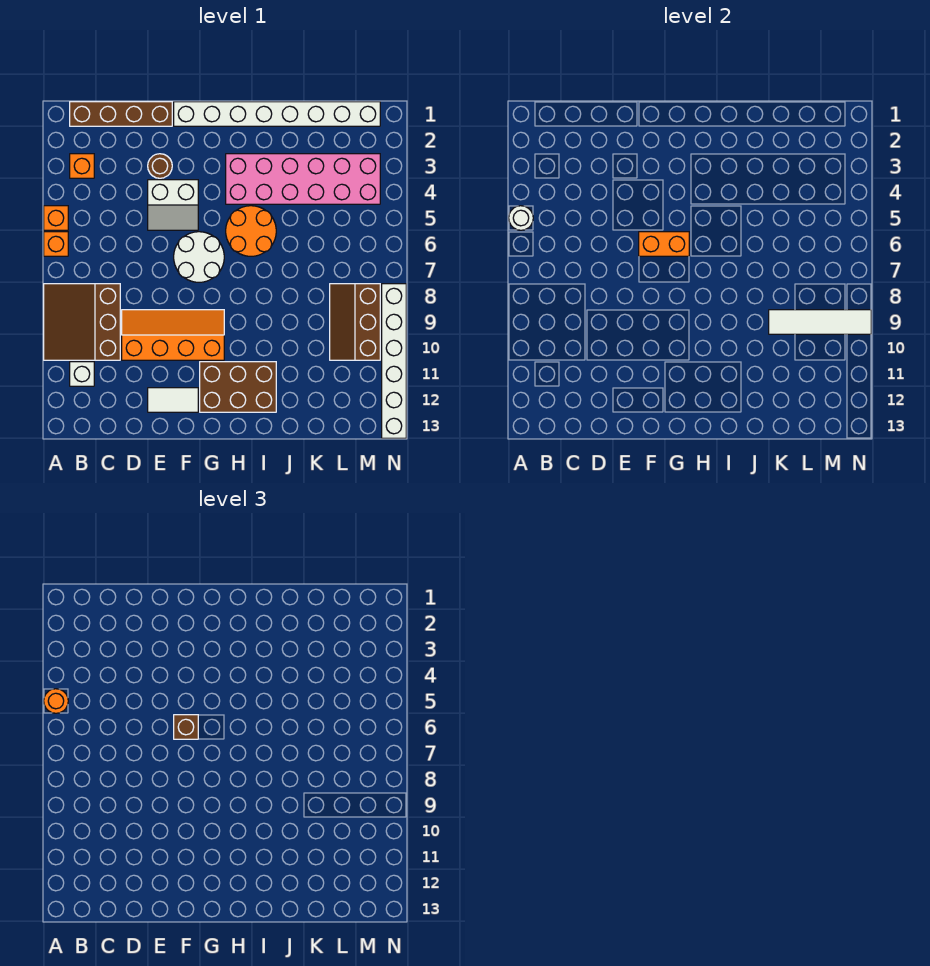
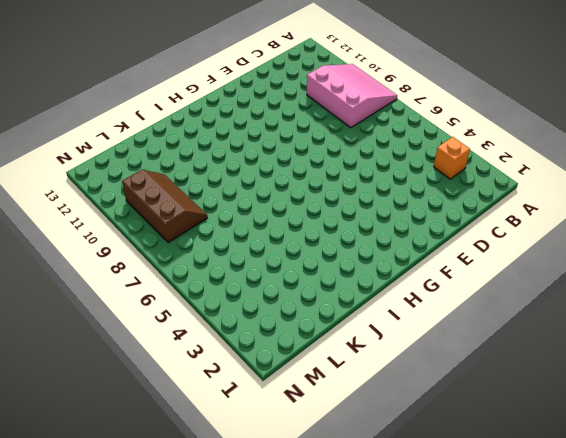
pink slope A8:C10 level 1 top C -> brown slope A8:C10 level 1 top C
none -> orange brick A5 level 1
none -> orange brick A6 level 1
none -> brown brick B1:E1 level 1

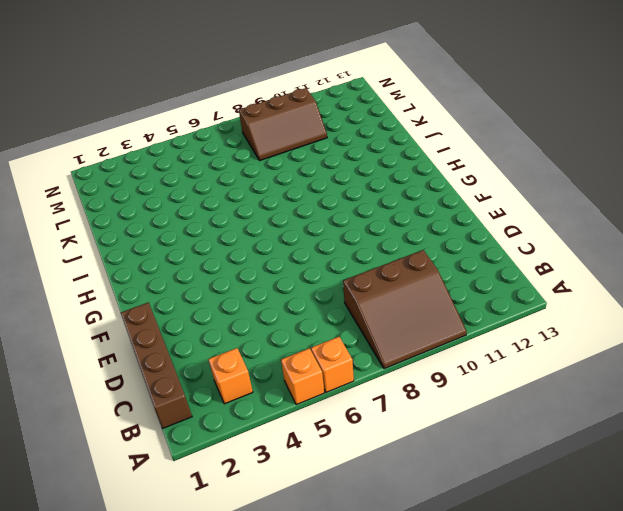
none -> white brick B11 level 1
none -> orange slope D9:G10 level 1 top 10
none -> brown round brick E3 level 1

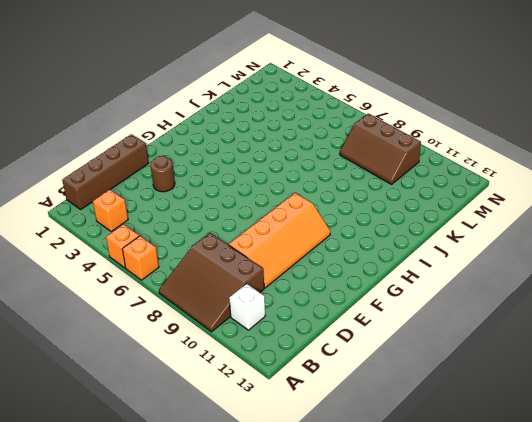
orange slope D9:G10 level 1 top 9 -> orange slope D9:G10 level 1 top 10
none -> white slope E4:F5 level 1 top 4
none -> white tile E12:F12 level 1
none -> white brick F1:M1 level 1

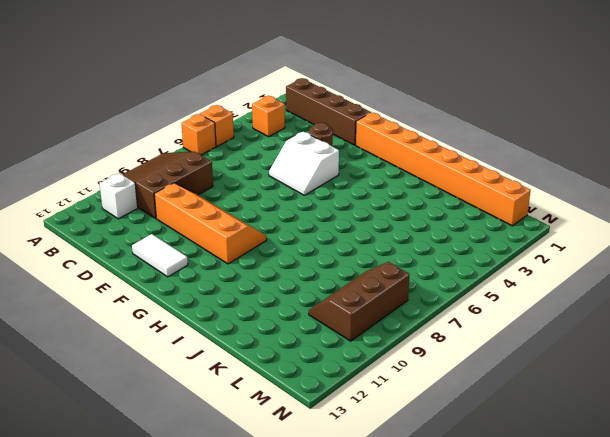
orange brick F1:M1 level 1 -> white brick F1:M1 level 1
none -> white round brick F6:G7 level 1
none -> brown brick G11:I12 level 1
none -> pink brick H3:M4 level 1

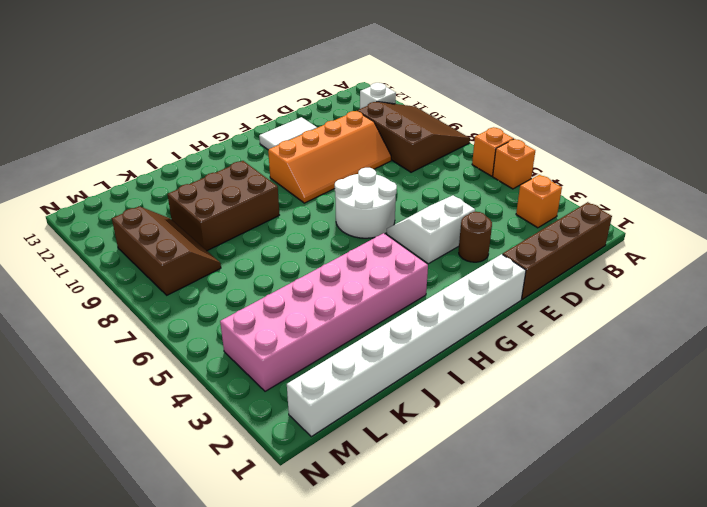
brown brick I9:K10 level 1 -> brown brick G11:I12 level 1
none -> orange round brick H5:I6 level 1
none -> white brick N8:N13 level 1
none -> white round brick A5 level 2

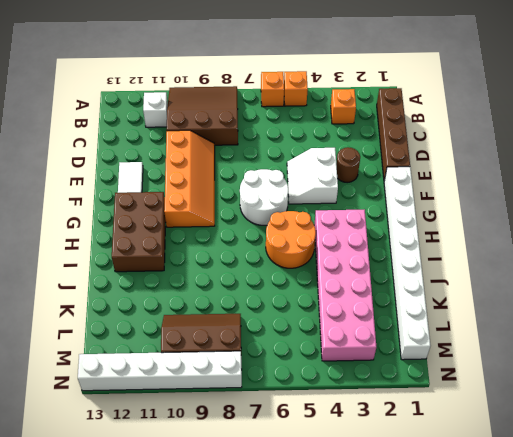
none -> white round brick A5 level 2
none -> orange brick F6:G6 level 2
none -> white tile K9:N9 level 2

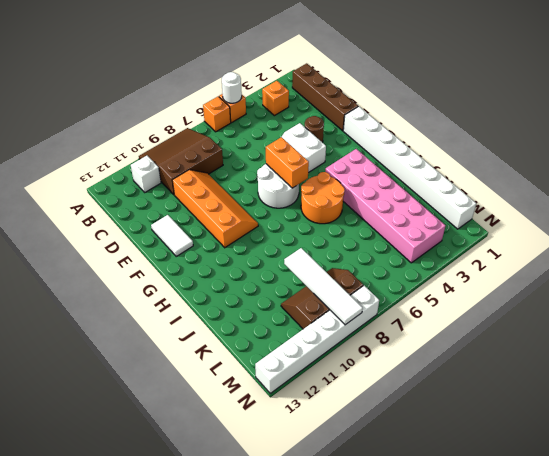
none -> brown brick G11:I12 level 1
none -> orange round brick A5 level 3
none -> brown brick F6 level 3

